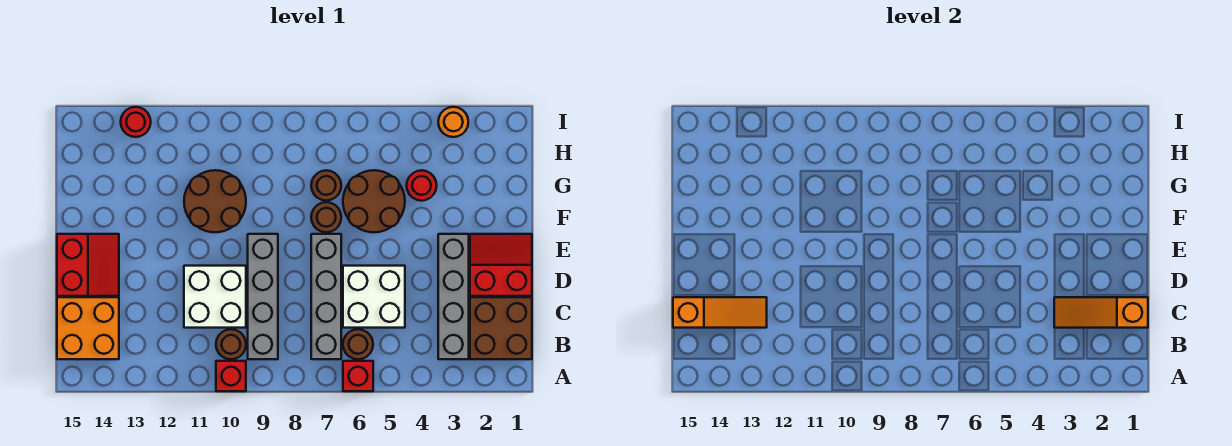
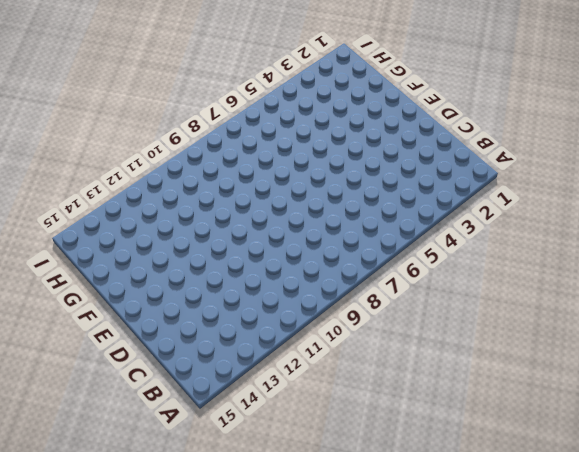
none -> red brick A6 level 1
none -> red brick A10 level 1
none -> brown brick B1:C2 level 1

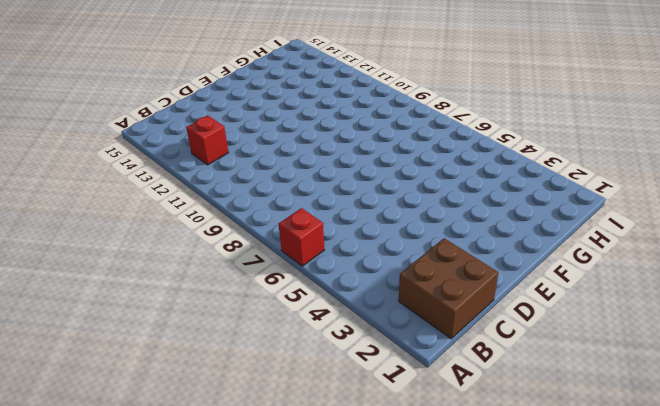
red brick B12 level 1 -> red brick A10 level 1
none -> grey brick B3:E3 level 1
none -> brown round brick B6 level 1
none -> grey brick B7:E7 level 1

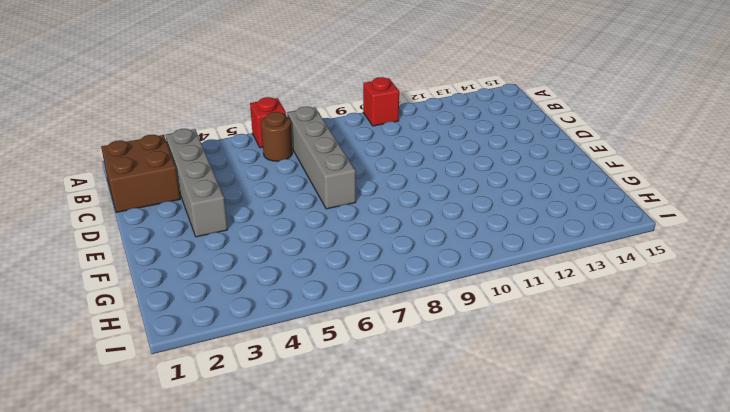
none -> grey brick B9:E9 level 1
none -> brown round brick B10 level 1
none -> orange brick B14:C15 level 1

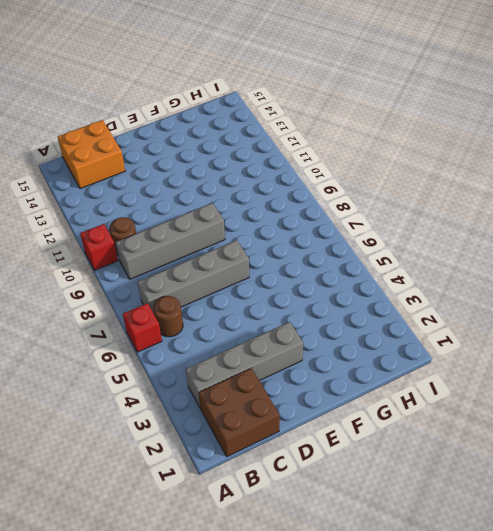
none -> white brick C5:D6 level 1
none -> white brick C10:D11 level 1
none -> red slope D1:E2 level 1 top D

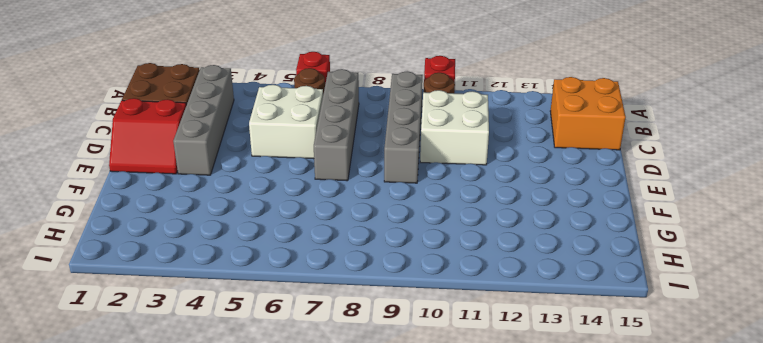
none -> red slope D14:E15 level 1 top 15
none -> brown round brick F5:G6 level 1
none -> brown round brick F7 level 1

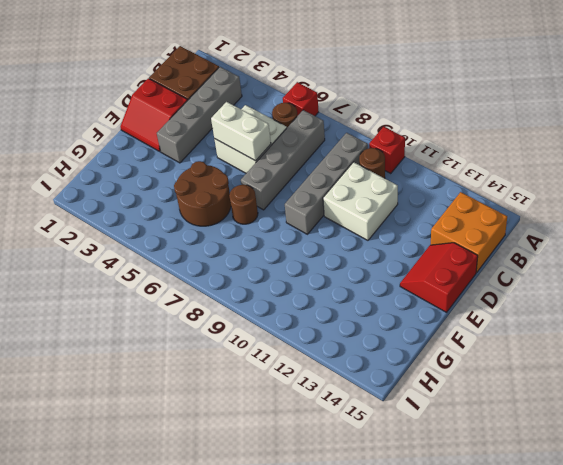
white brick D5:D6 level 2 -> none
none -> brown round brick F10:G11 level 1
none -> red round brick G4 level 1
none -> brown round brick G7 level 1

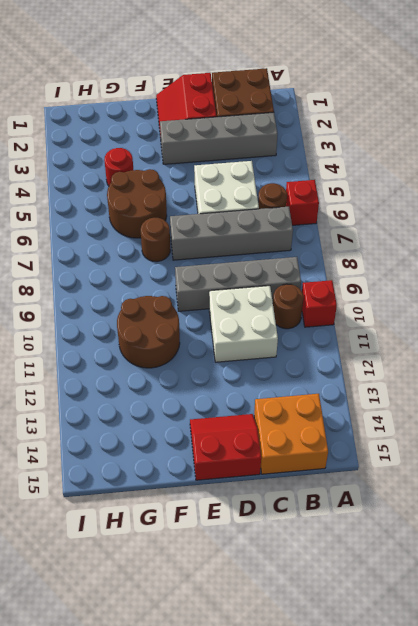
none -> brown round brick G7 level 1
none -> orange round brick I3 level 1
none -> red round brick I13 level 1

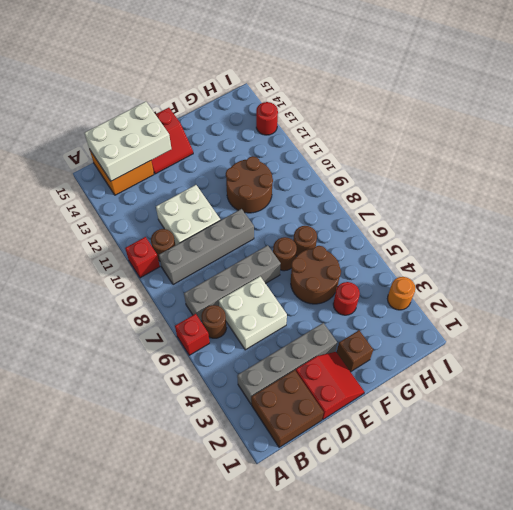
white brick B14:D15 level 2 -> orange slope C13:C15 level 2 top 15
brown brick F2 level 1 -> none
none -> orange slope C1:C3 level 2 top 1

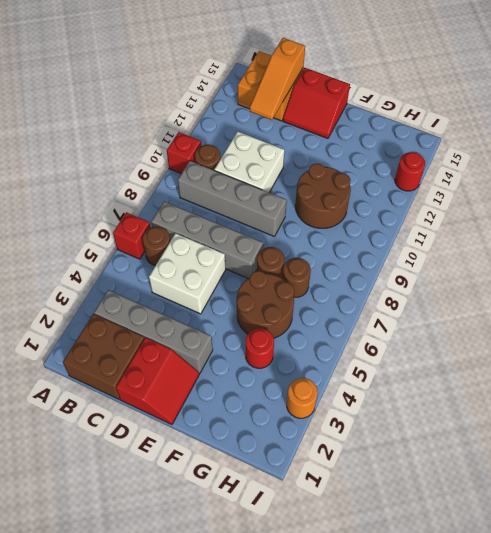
none -> orange slope C1:C3 level 2 top 1

